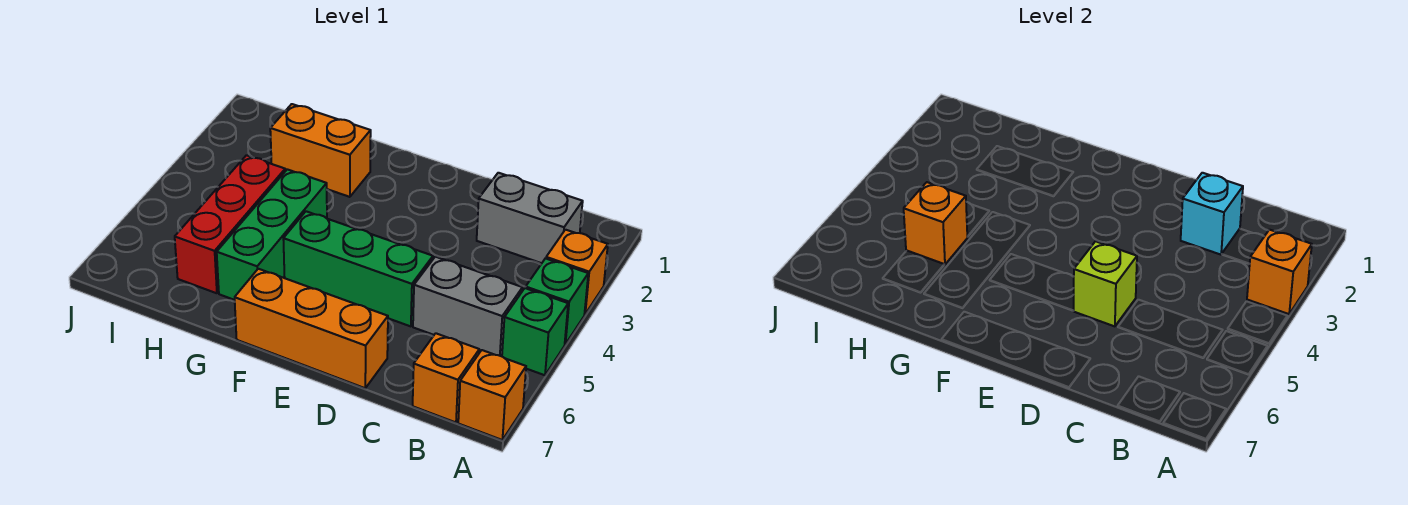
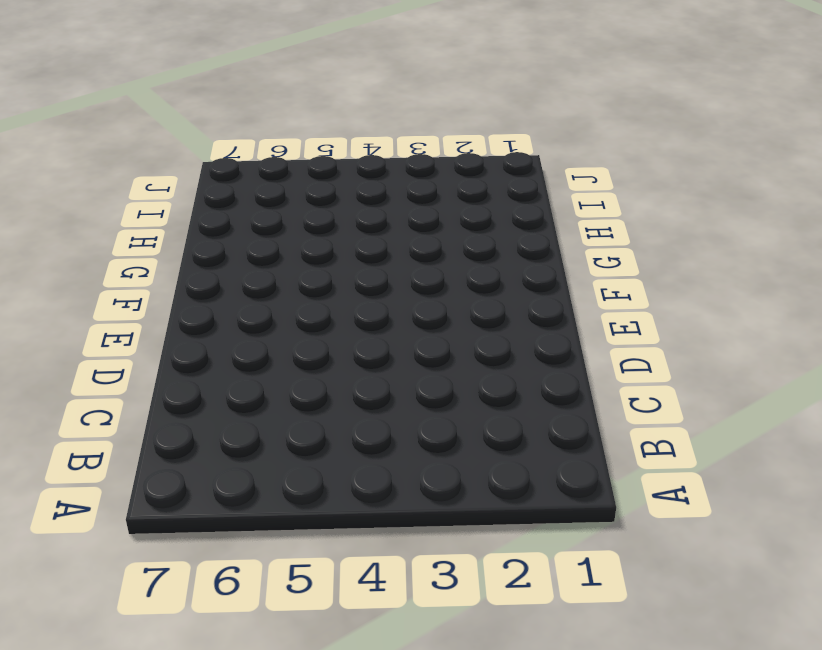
none -> orange brick A3 level 1
none -> green brick A4 level 1
none -> green brick A5 level 1

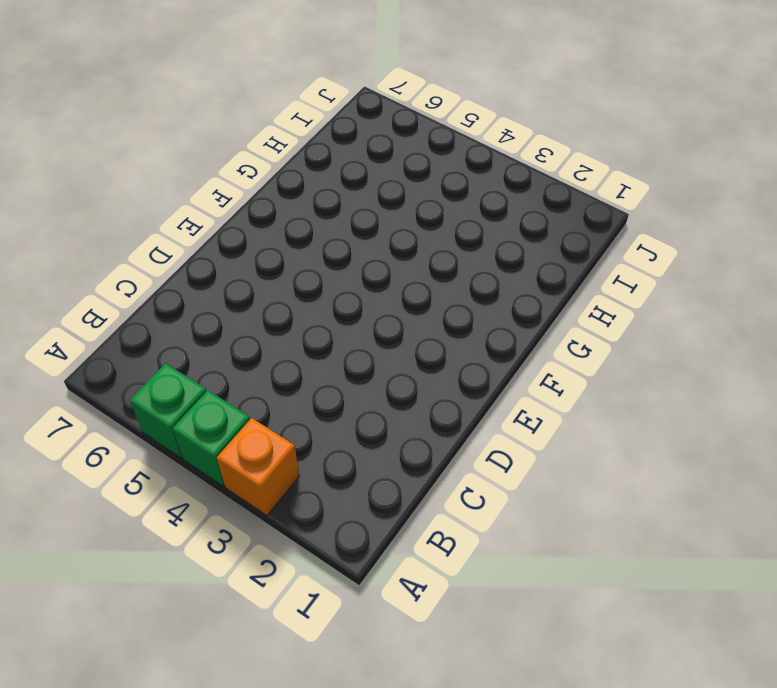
none -> orange brick A7 level 1
none -> grey brick B2:C2 level 1
none -> grey brick B5:C5 level 1

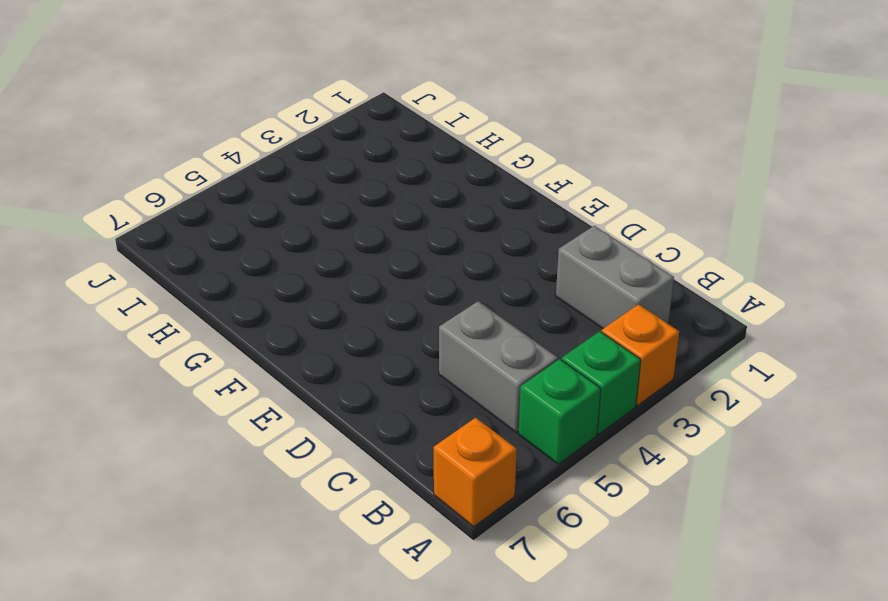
none -> orange brick B7 level 1
none -> green brick D5:F5 level 1
none -> orange brick D7:F7 level 1

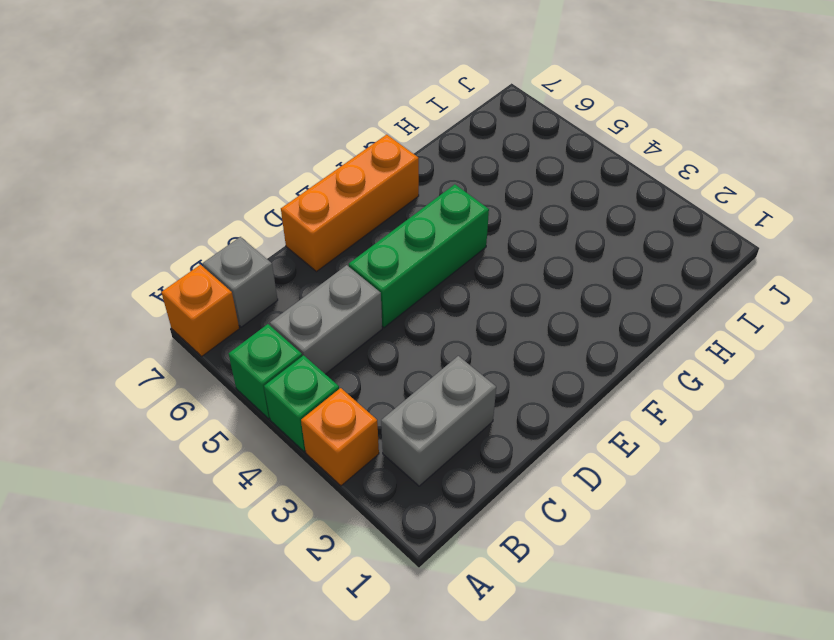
grey brick B7 level 1 -> orange brick B7 level 1
none -> orange brick G2:H2 level 1
none -> green brick G4:G6 level 1
none -> red brick H4:H6 level 1

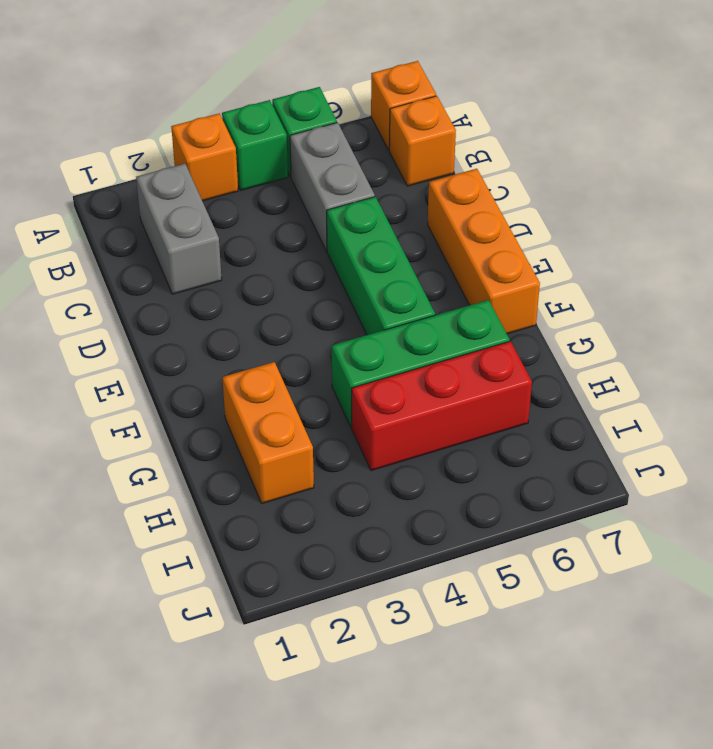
none -> orange brick A3 level 2
none -> cyan brick C2 level 2
none -> lime brick D5 level 2

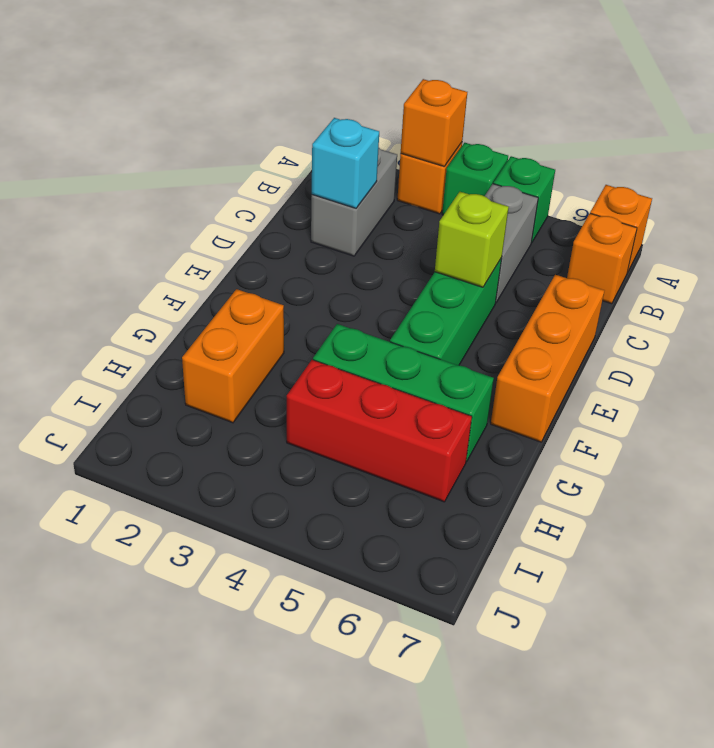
none -> orange brick H5 level 2

